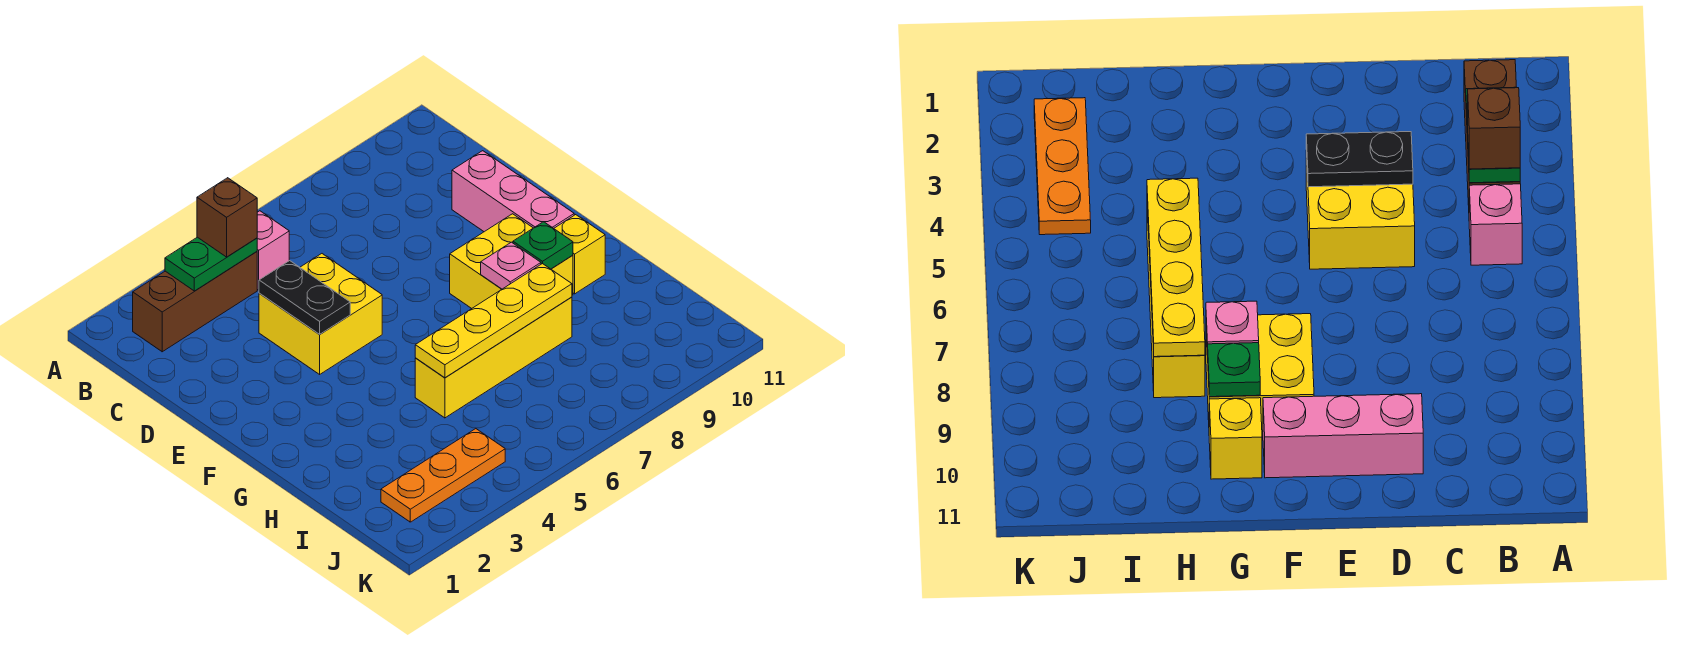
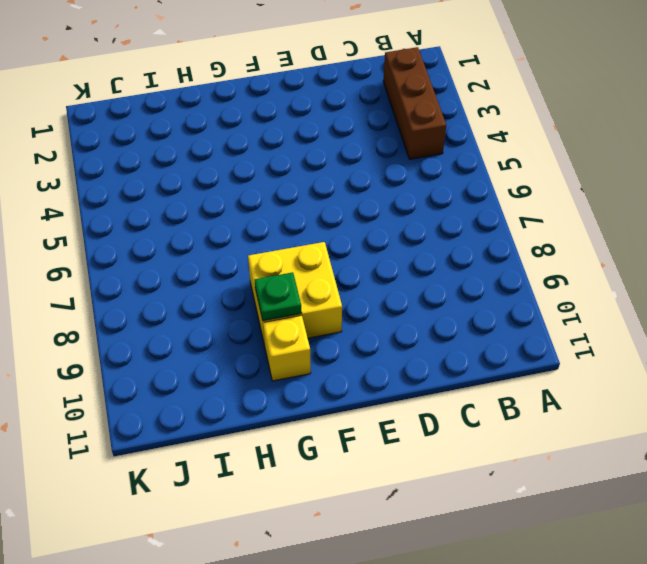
none -> pink brick B5 level 1
none -> yellow brick D4:E5 level 1
none -> pink brick D10:F10 level 1

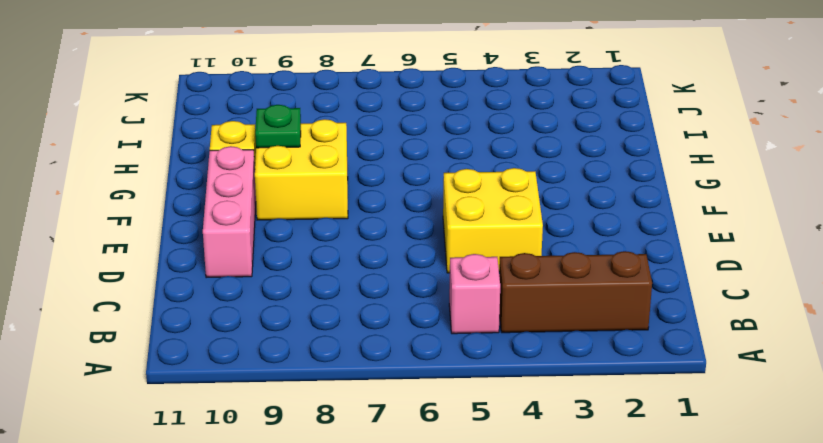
none -> yellow brick H5:H8 level 1
none -> orange plate J2:J4 level 1
none -> green plate B3:B4 level 2

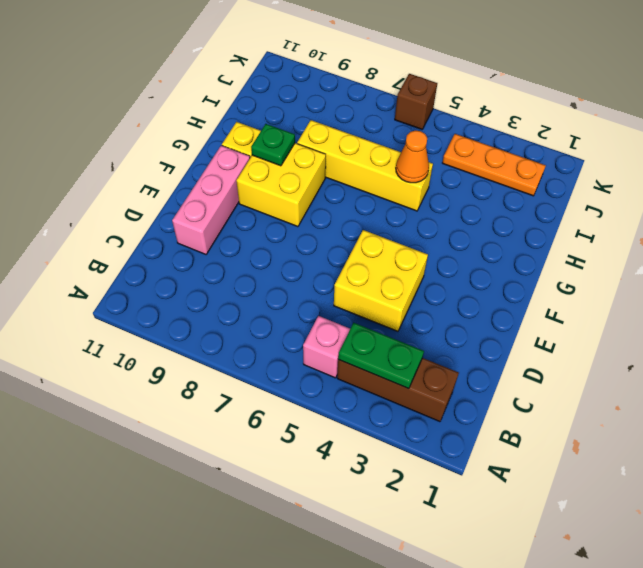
orange cone H5 level 2 -> yellow plate H5:H8 level 2
brown brick K6 level 1 -> brown brick B4 level 3
none -> black plate D4:E4 level 2
none -> pink plate G8 level 2

